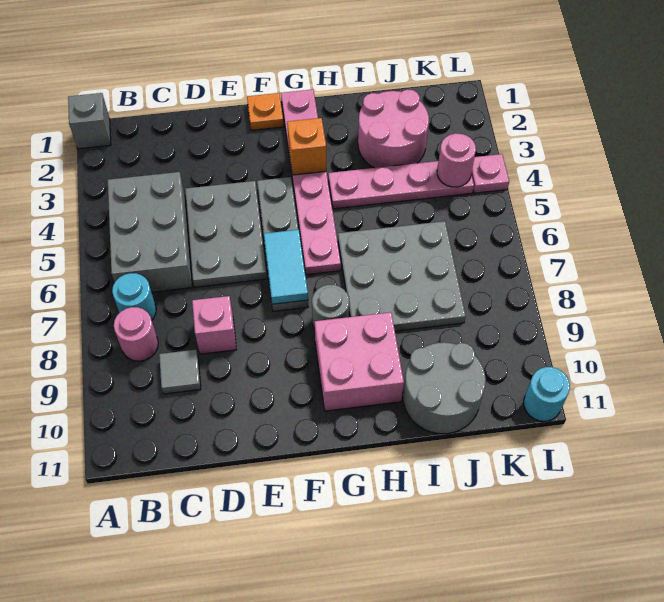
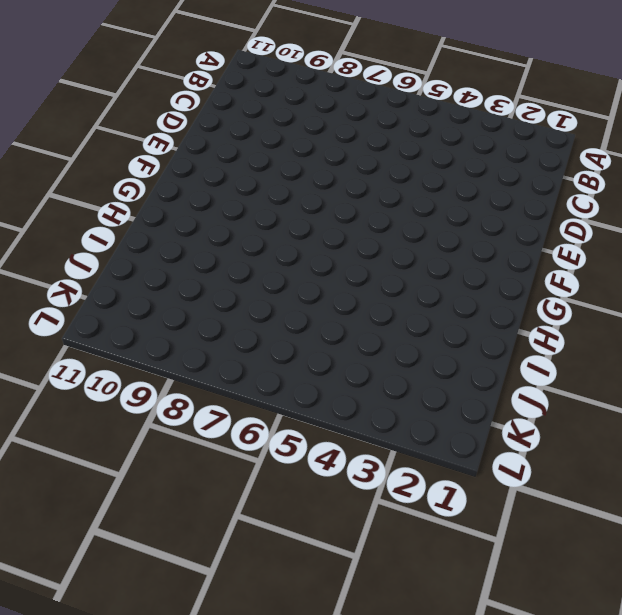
none -> grey brick A1 level 1
none -> grey brick B4:C6 level 1
none -> cyan round brick B7 level 1

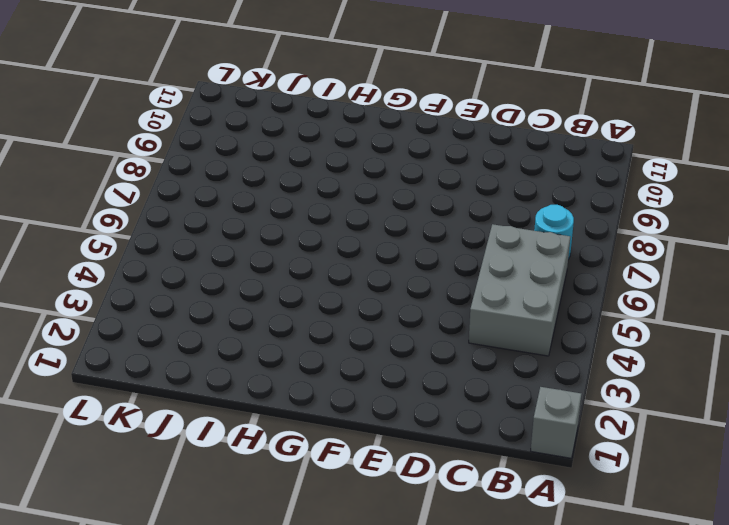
none -> pink round brick B8 level 1
none -> grey tile C9 level 1
none -> grey plate D4:E6 level 1

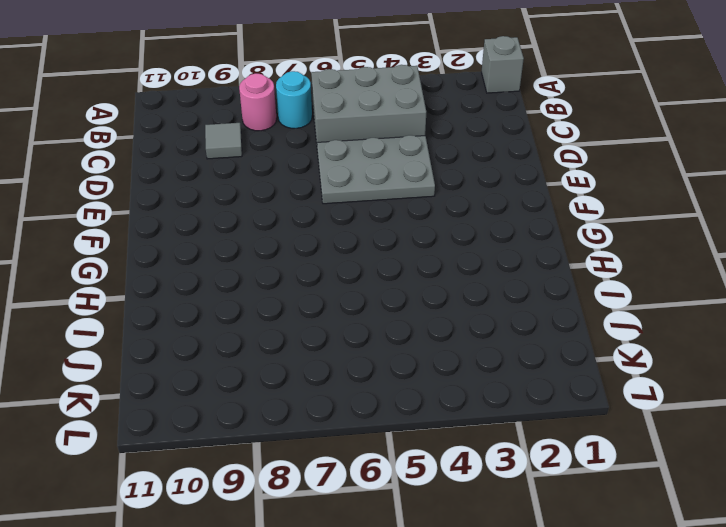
none -> pink brick D8 level 1
none -> orange plate F1 level 1
none -> grey plate F4:F7 level 1

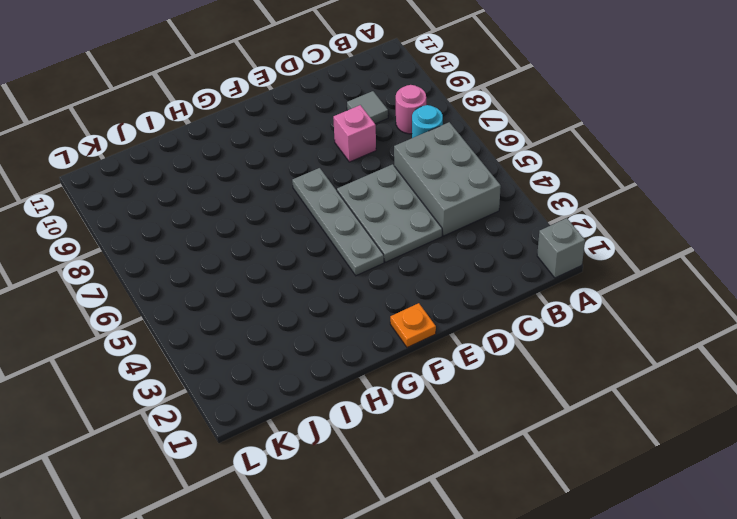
none -> pink plate G1:G6 level 1
none -> grey round brick G8 level 1
none -> pink brick G9:H10 level 1

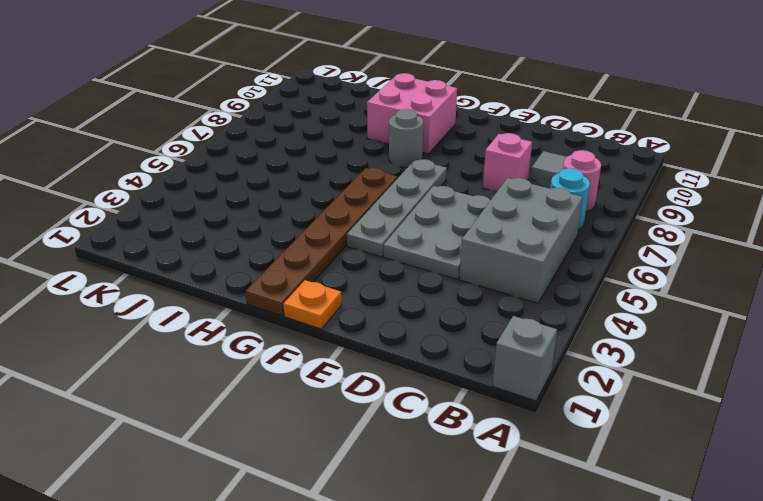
brown plate G1:G6 level 1 -> pink plate G1:G6 level 1
none -> pink plate H4:K4 level 1
none -> grey plate H6:J8 level 1
none -> pink round brick I2:J3 level 1

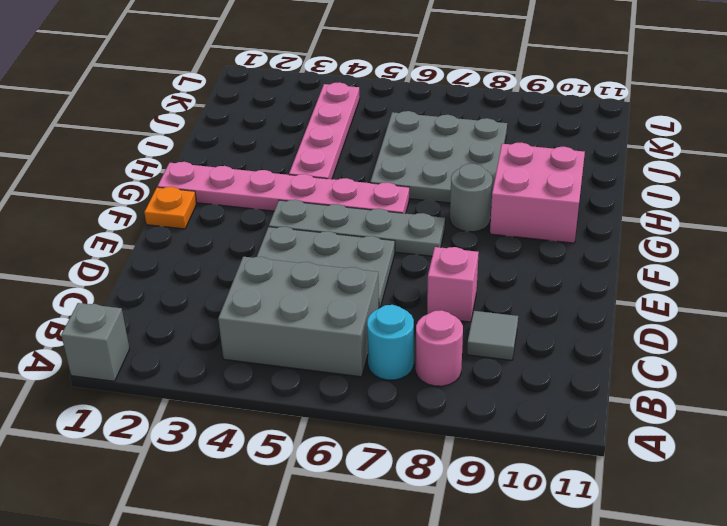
none -> pink round brick I2:J3 level 1
none -> grey round brick I10:J11 level 1
none -> pink plate L4 level 1

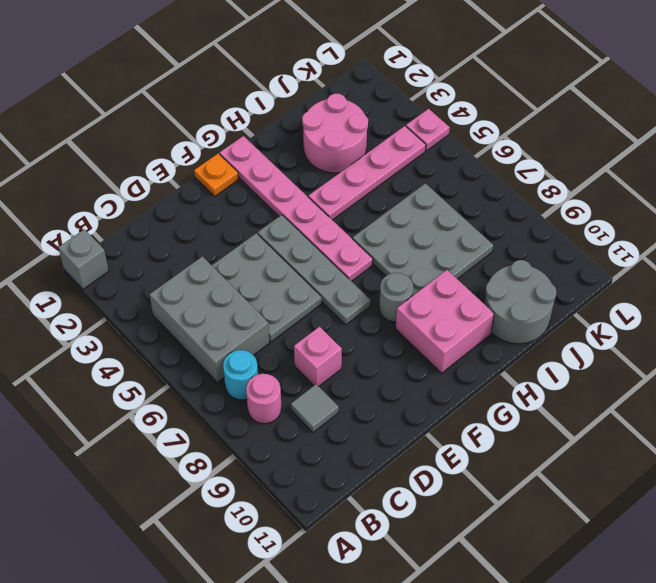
none -> cyan round brick L11 level 1
none -> cyan tile F6:F7 level 2
none -> orange brick G3 level 2

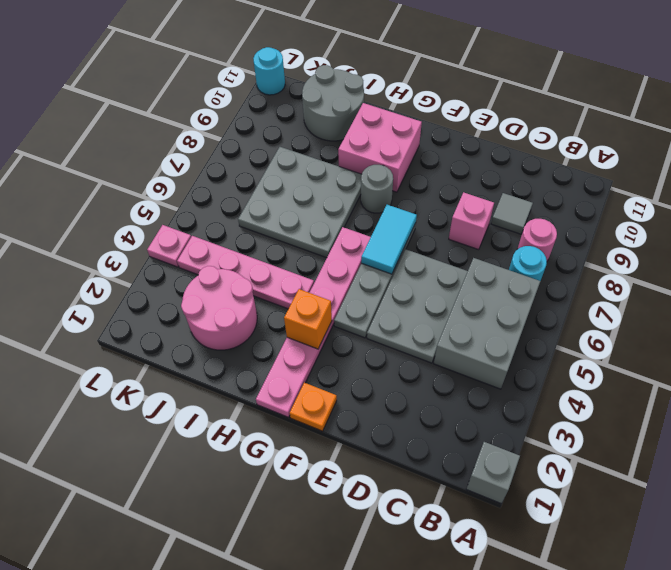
none -> pink round brick K4 level 2

